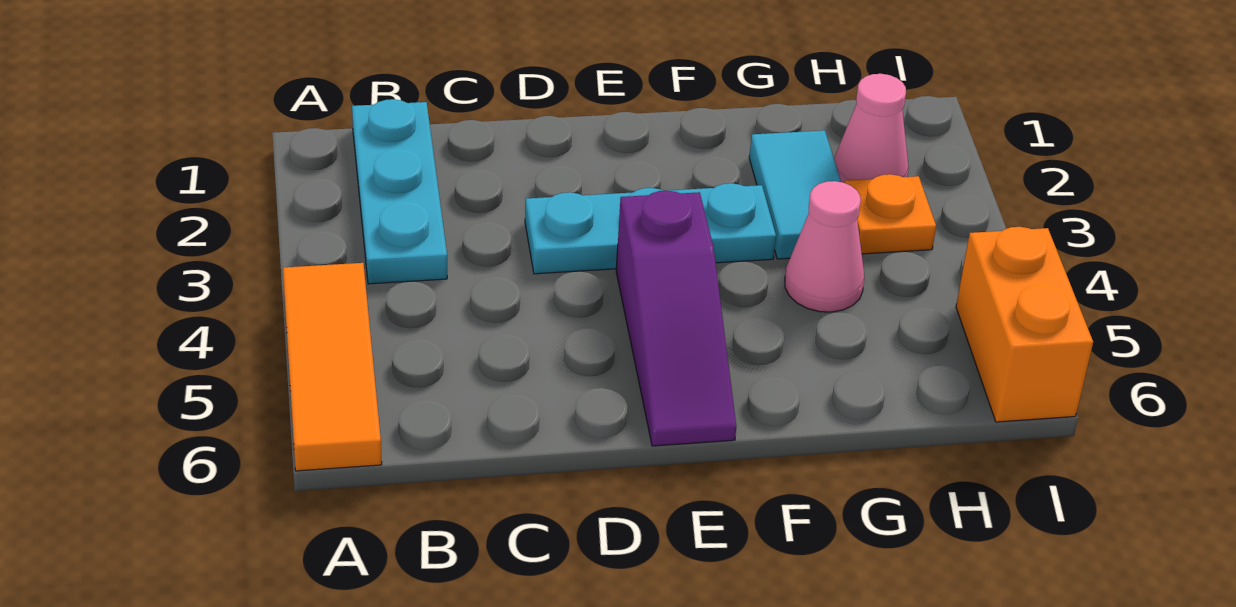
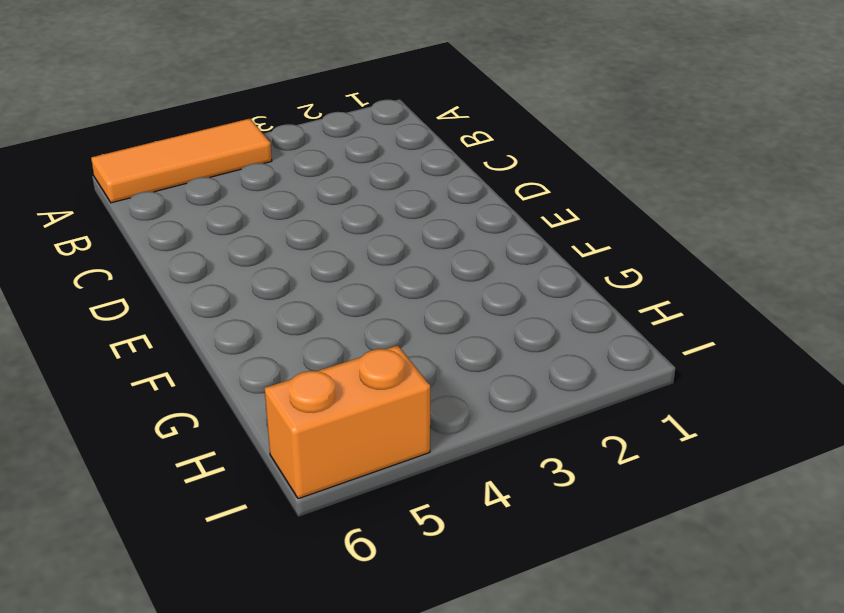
none -> cyan plate B1:B3 level 1
none -> cyan plate D3:F3 level 1

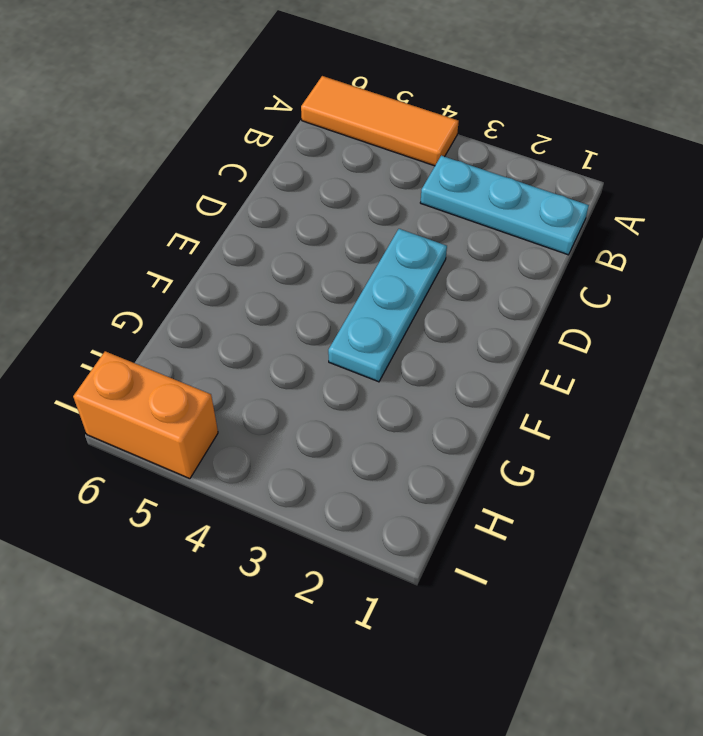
none -> purple slope E4:E6 level 1 top 4
none -> cyan tile G2:G3 level 1

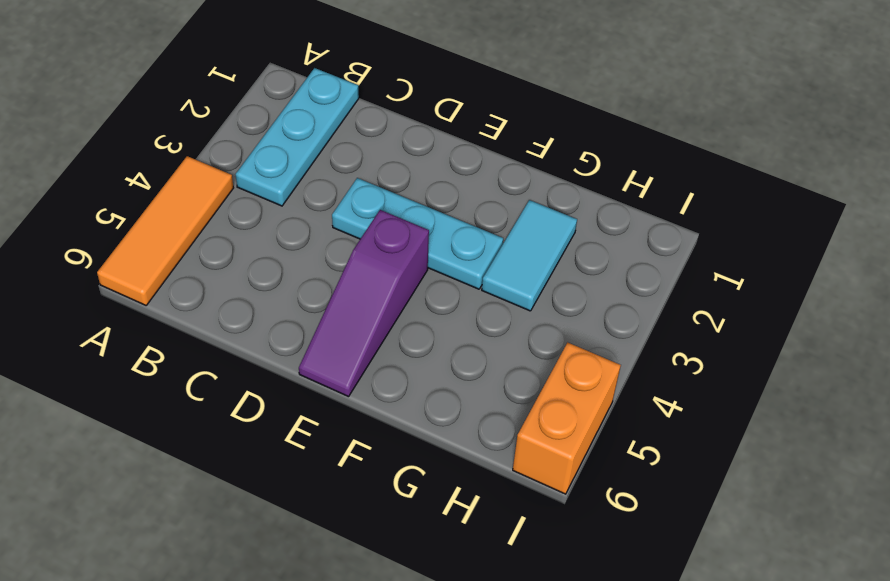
none -> pink cone G4 level 1
none -> pink cone H2 level 1

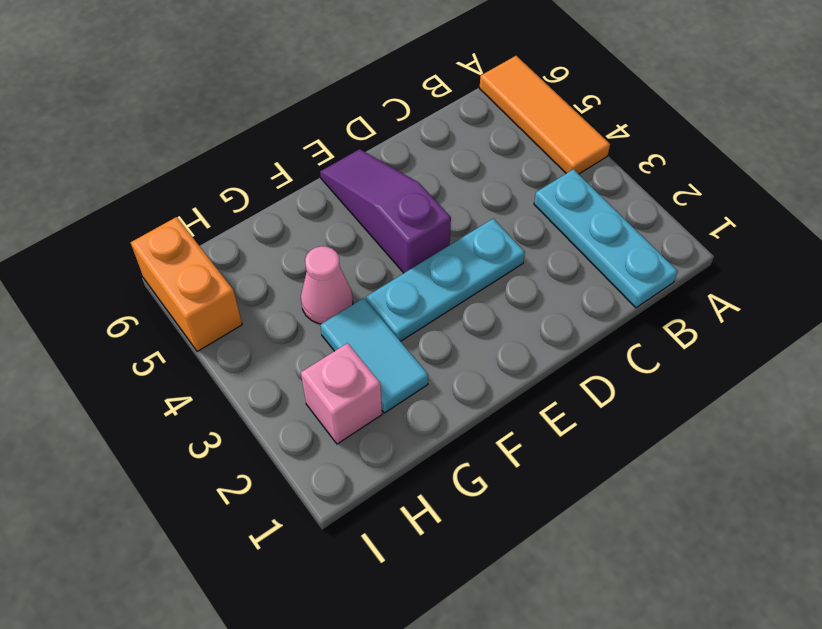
pink brick H2 level 1 -> pink cone H2 level 1
none -> orange plate H3 level 1

